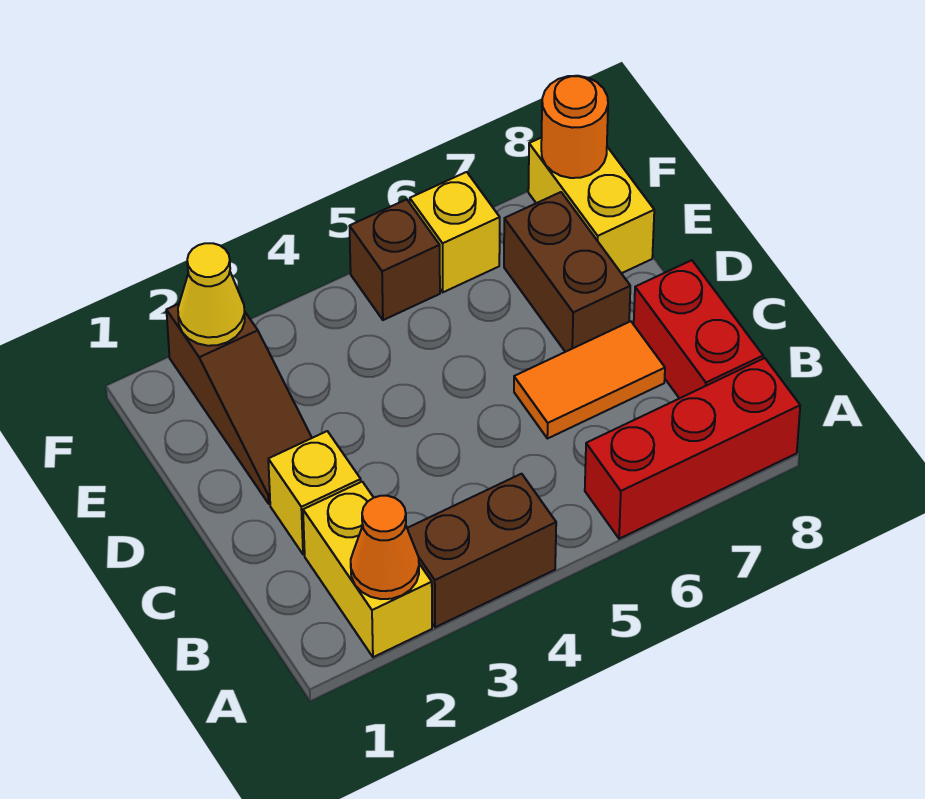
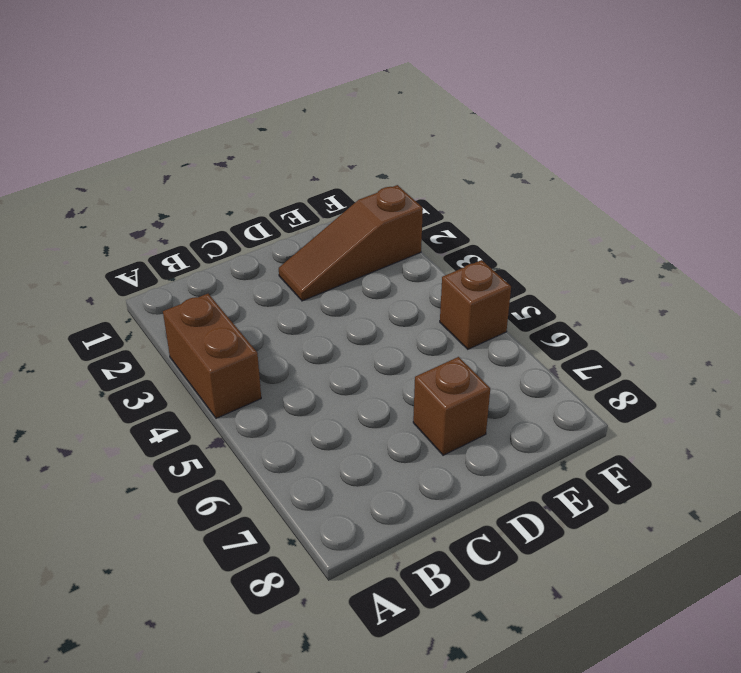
brown brick D7 level 1 -> brown brick D7:E7 level 1
none -> yellow brick A2:B2 level 1
none -> red brick A6:A8 level 1
none -> red brick B8:C8 level 1

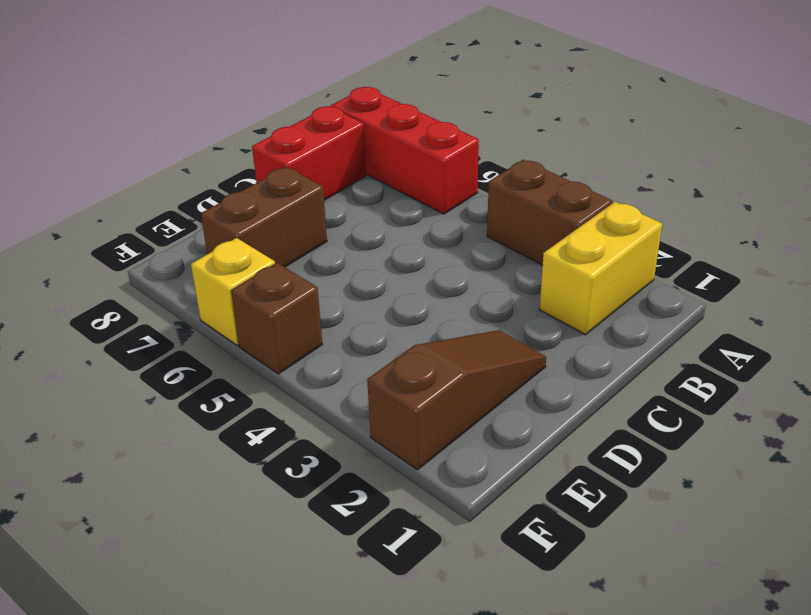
none -> yellow brick C2 level 1
none -> orange tile C6:C7 level 1
none -> yellow brick E8:F8 level 1

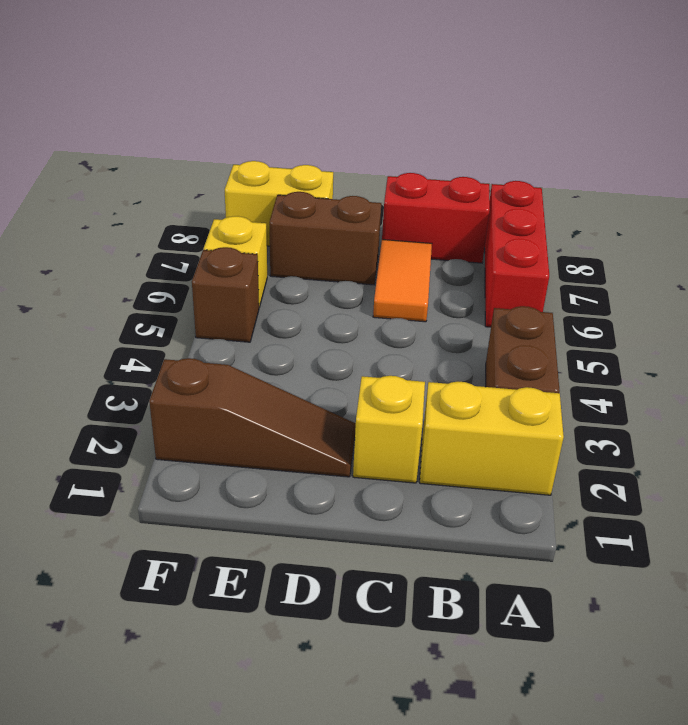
none -> orange cone A2 level 2
none -> yellow cone F2 level 2
none -> orange round brick F8 level 2

